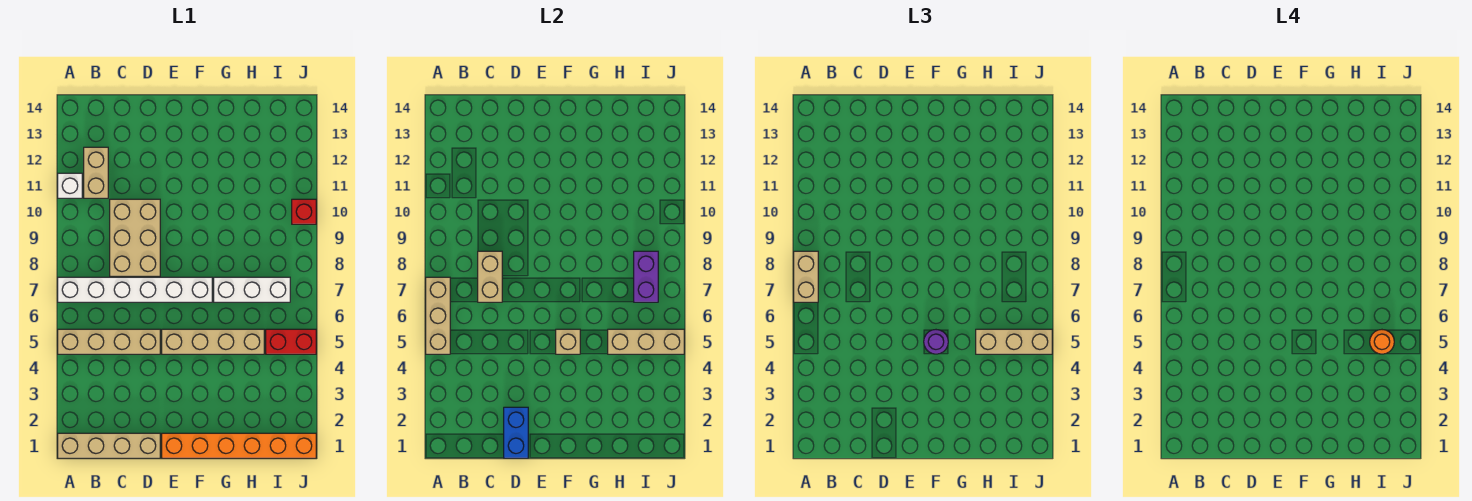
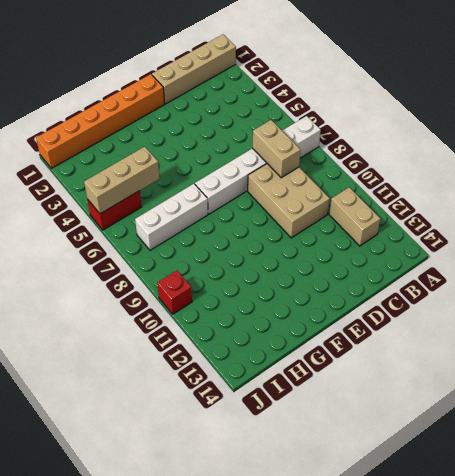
none -> tan brick A5:D5 level 1
none -> white brick A11 level 1
none -> tan brick E5:H5 level 1

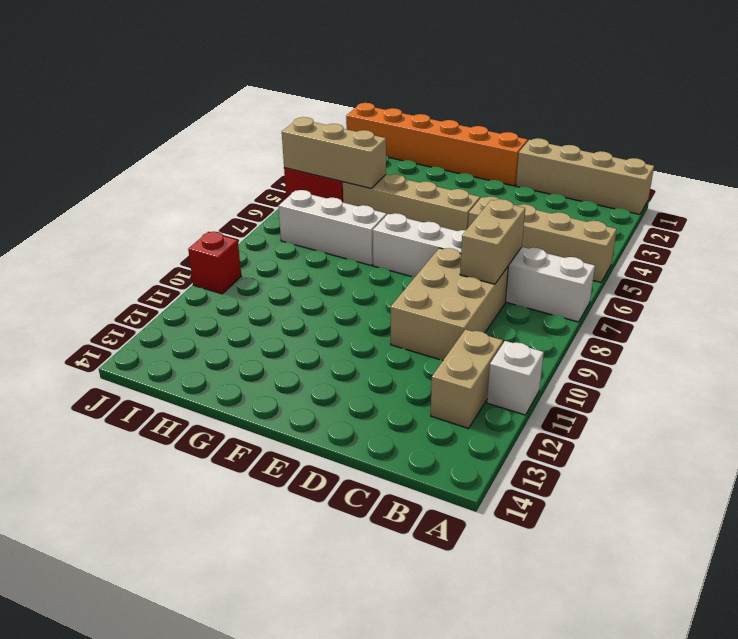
none -> tan brick A5:A7 level 2
none -> blue brick D1:D2 level 2
none -> tan brick F5 level 2

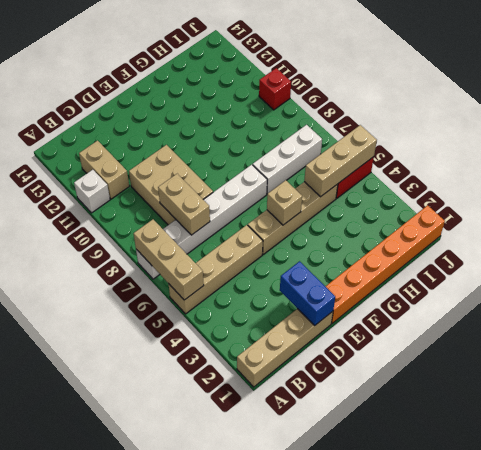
none -> purple brick I7:I8 level 2
none -> tan brick A7:A8 level 3
none -> purple round brick F5 level 3

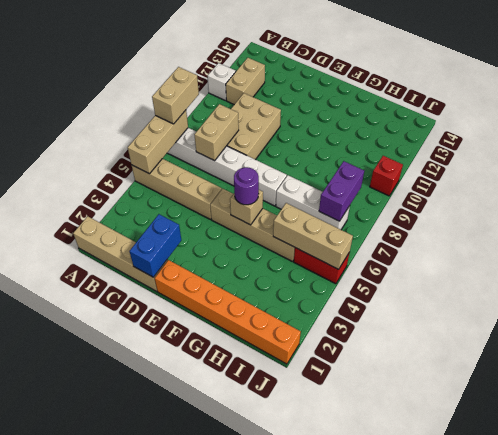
none -> tan brick H5:J5 level 3
none -> orange round brick I5 level 4

